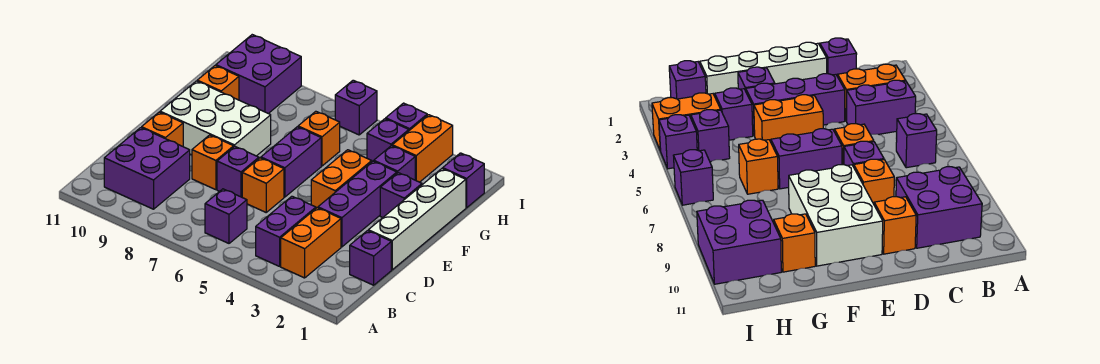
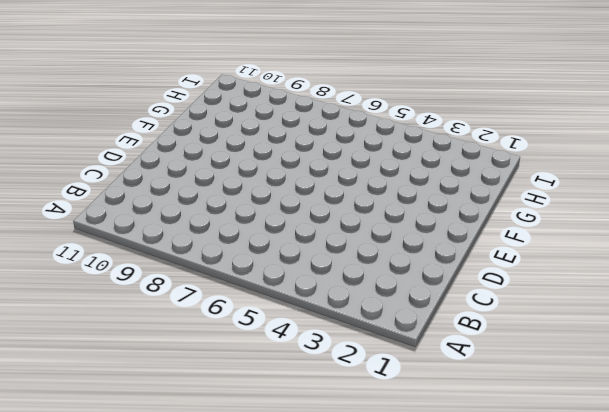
none -> orange brick B3:C3 level 1
none -> purple brick B4:C4 level 1
none -> purple brick B6 level 1

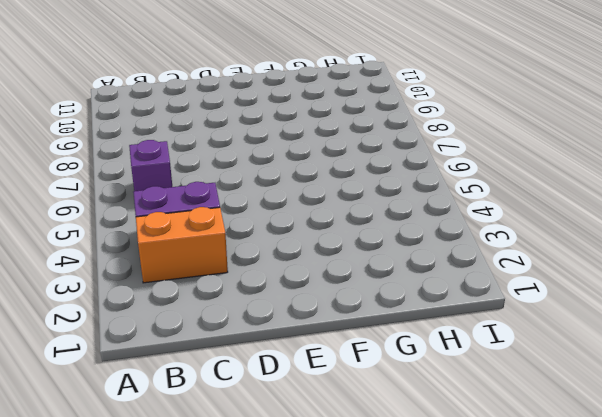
none -> purple brick B9:C10 level 1
none -> purple brick C1 level 1
none -> white brick D1:G1 level 1

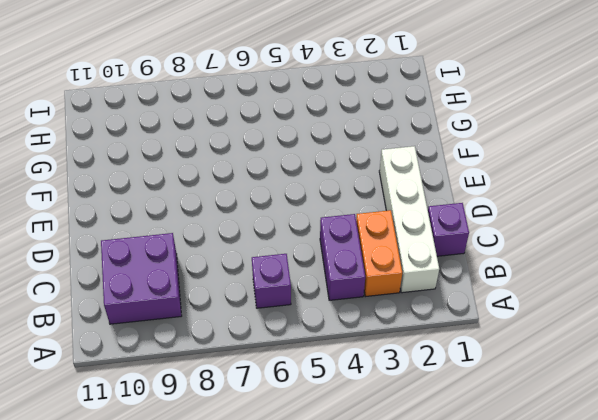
white brick B2:E2 level 1 -> white brick D1:G1 level 1
none -> purple brick D3:F3 level 1
none -> orange brick D6 level 1
none -> purple brick D7 level 1

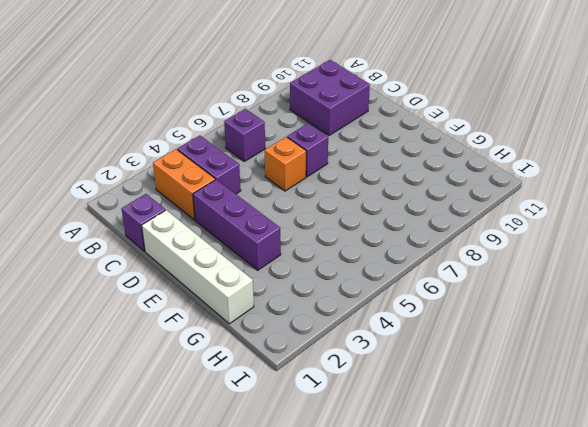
none -> orange brick D8 level 1
none -> orange brick D10 level 1
none -> orange brick E4:F4 level 1

